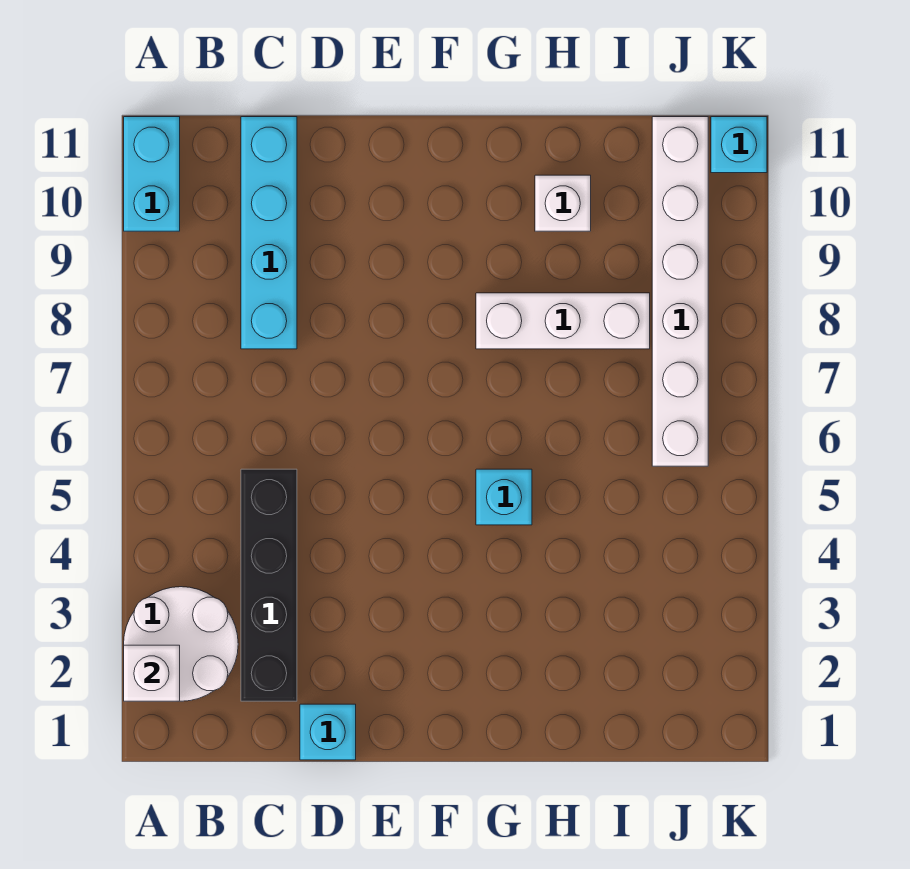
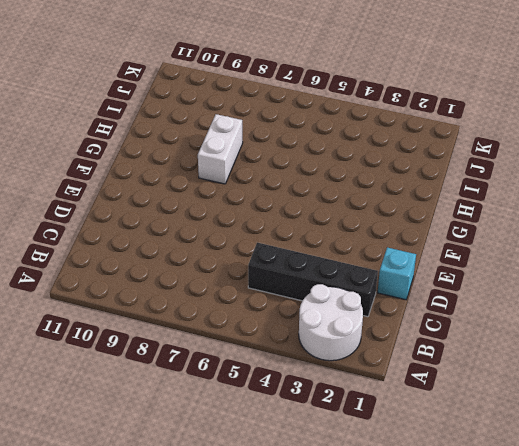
white brick G8:H8 level 1 -> white brick G8:I8 level 1
none -> cyan brick A10:A11 level 1
none -> cyan brick C8:C11 level 1

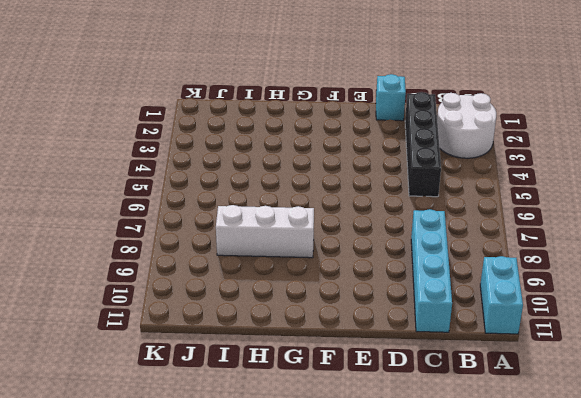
none -> cyan brick G5 level 1
none -> white brick H10 level 1

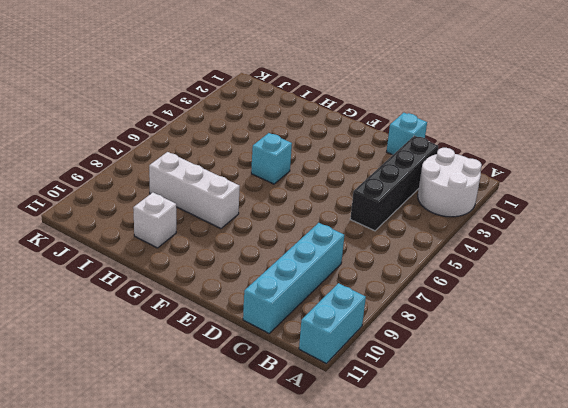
none -> white brick J6:J11 level 1
none -> cyan brick K11 level 1

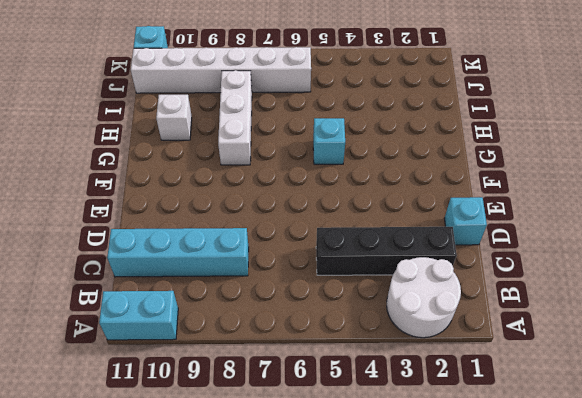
none -> white brick A2 level 2

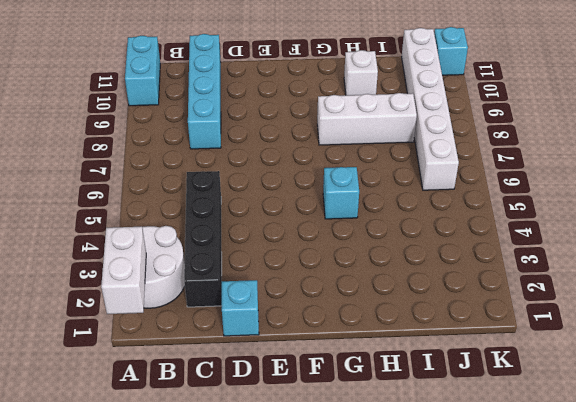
white brick A1:A2 level 2 -> white brick A2 level 2

